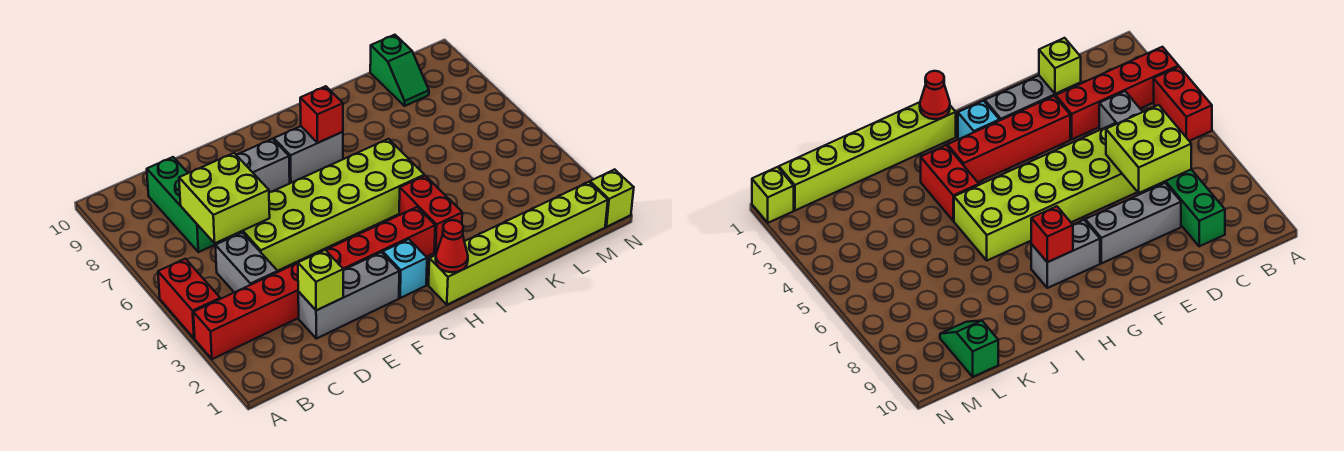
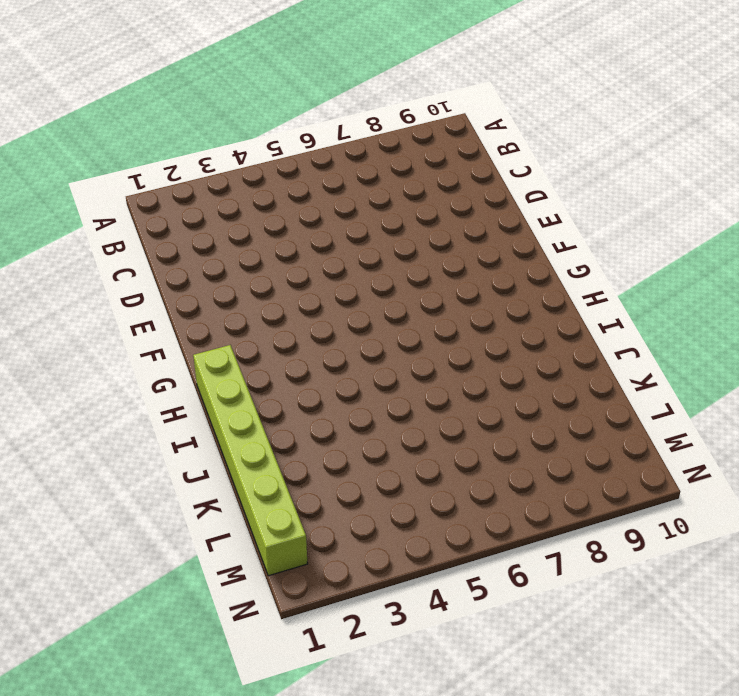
none -> red brick A3:D3 level 1
none -> red brick A4:A5 level 1
none -> grey brick C4:C5 level 1

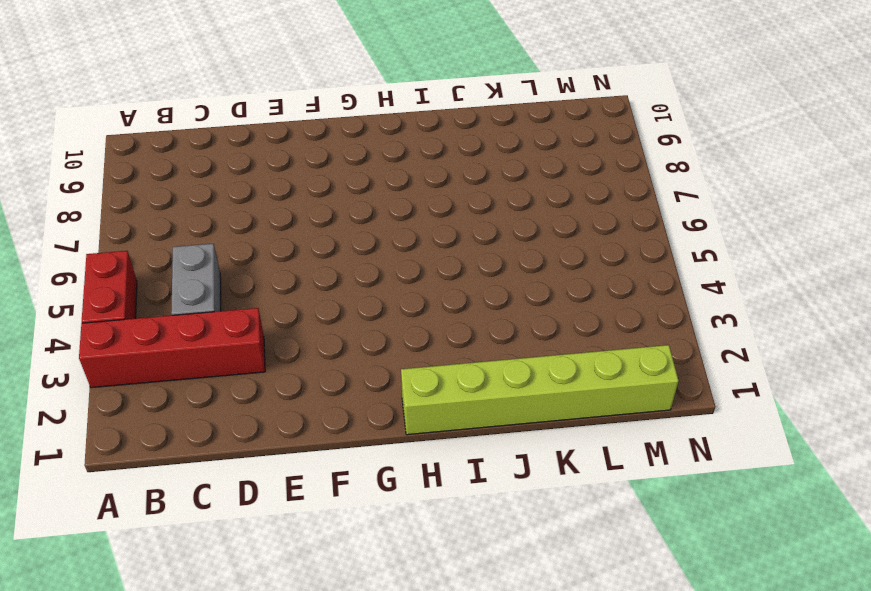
none -> green brick C7:C9 level 1
none -> grey brick D2:F2 level 1
none -> lime brick D5:I6 level 1

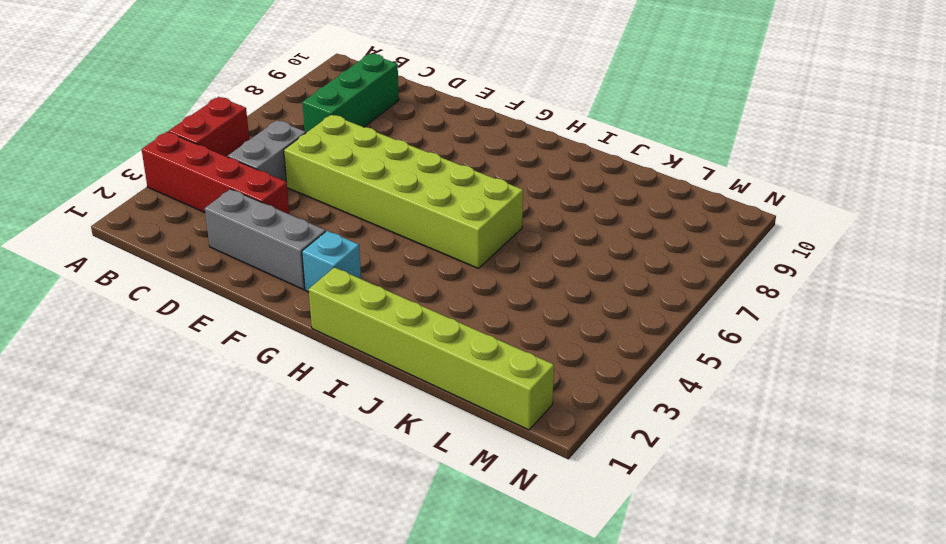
none -> grey brick D8:F8 level 1
none -> red brick E3:H3 level 1
none -> grey brick G8:H8 level 1

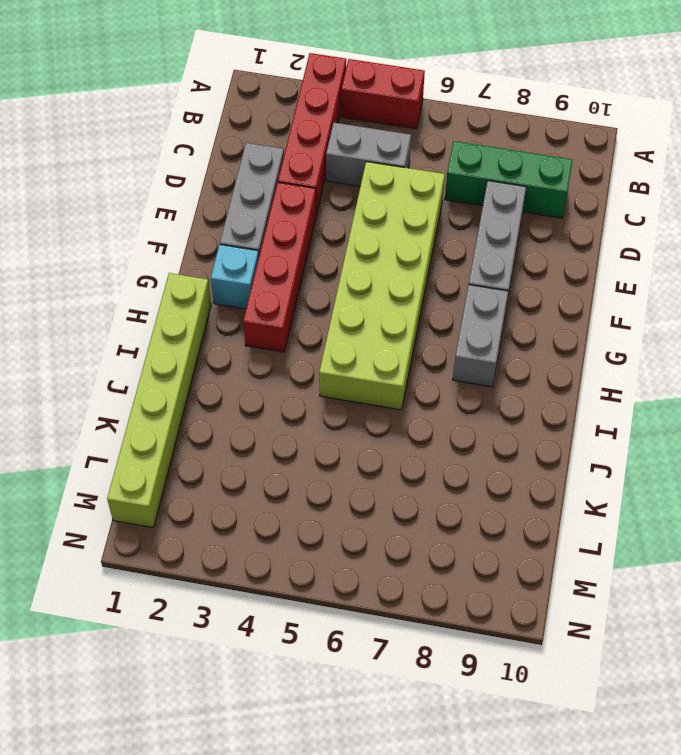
none -> red brick I3:I4 level 1
none -> green slope L9:L10 level 1 top 10
none -> lime brick N1 level 1

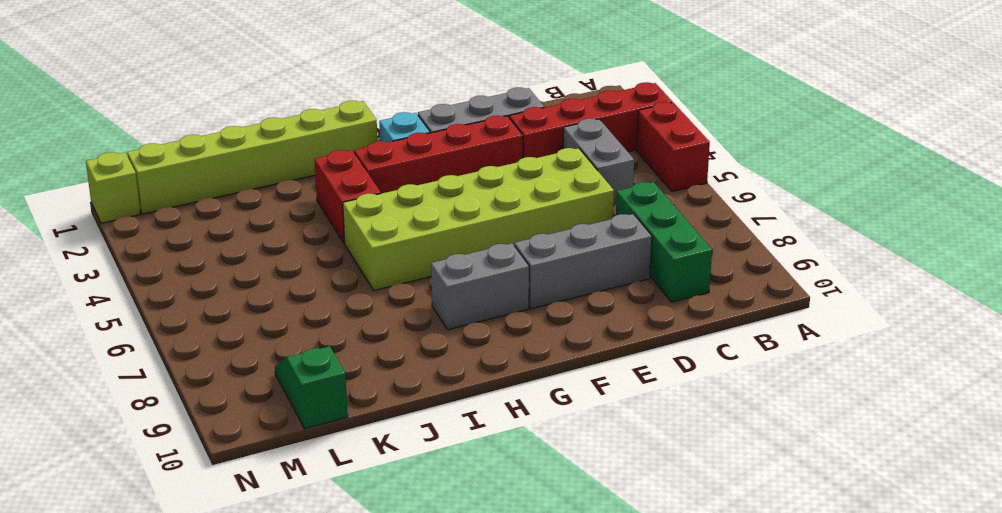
none -> lime brick C6:D7 level 2
none -> lime brick D2 level 2
none -> red cone H1 level 2

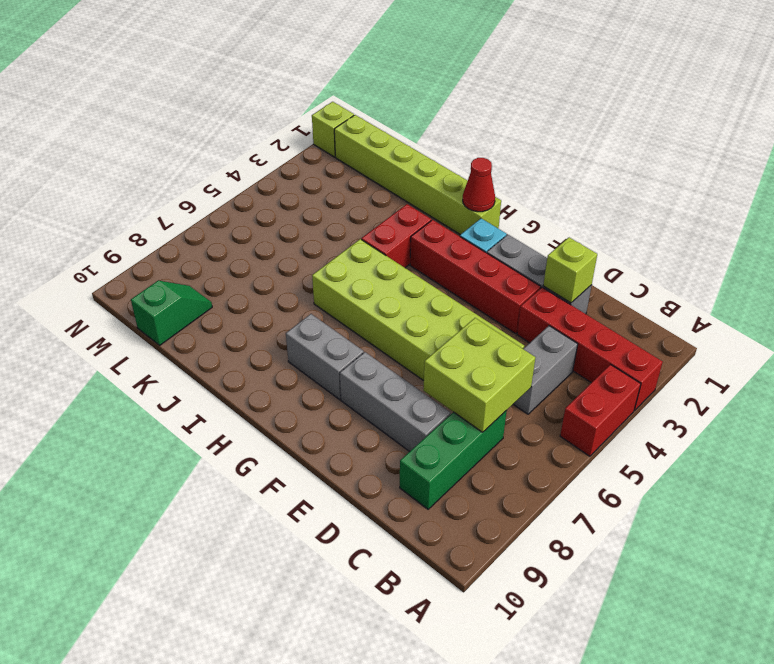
none -> red brick H8 level 2

